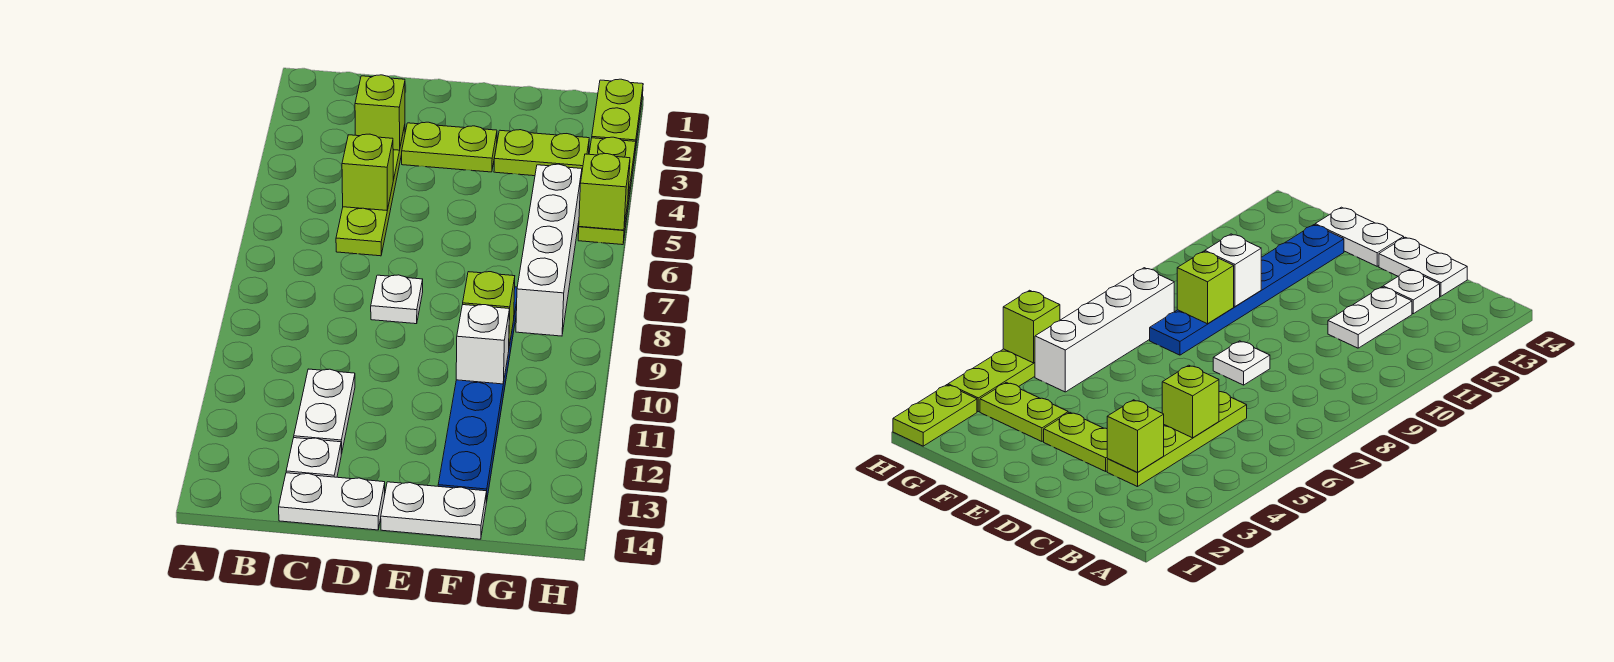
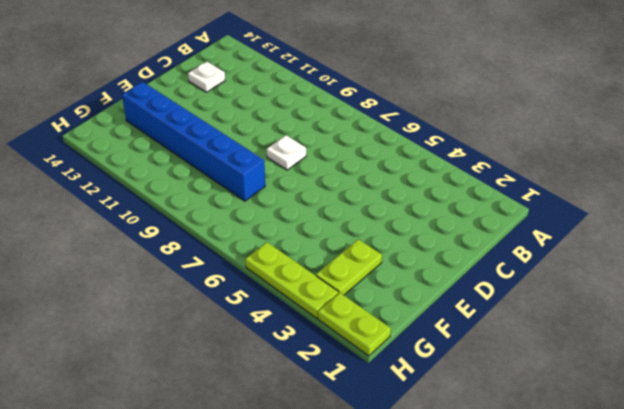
blue brick F8:F13 level 1 -> blue plate F8:F13 level 1
none -> lime plate C3:C6 level 1
none -> white plate C11:C12 level 1
none -> white plate C14:D14 level 1

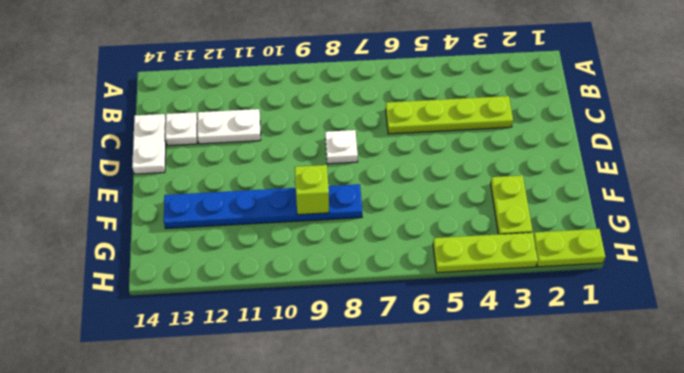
none -> lime plate D3:E3 level 1
none -> white plate E14:F14 level 1
none -> white brick G5:G8 level 1

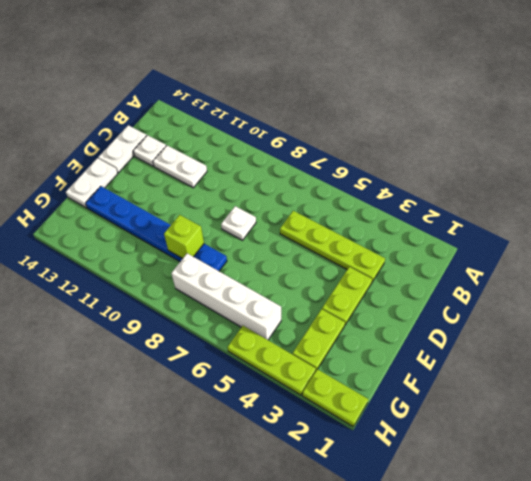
none -> lime brick C3 level 2
none -> lime brick C5 level 2
none -> white brick F10 level 2

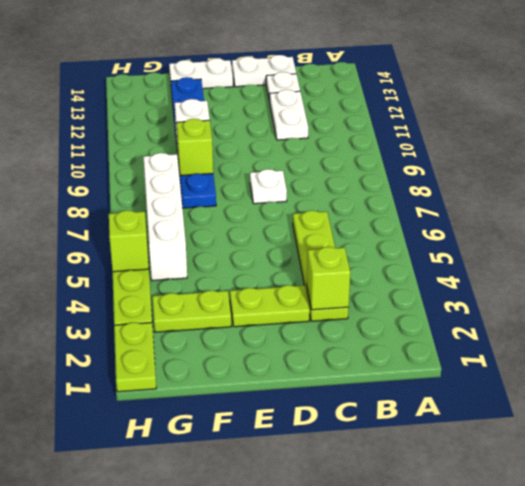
none -> lime brick C5 level 2

